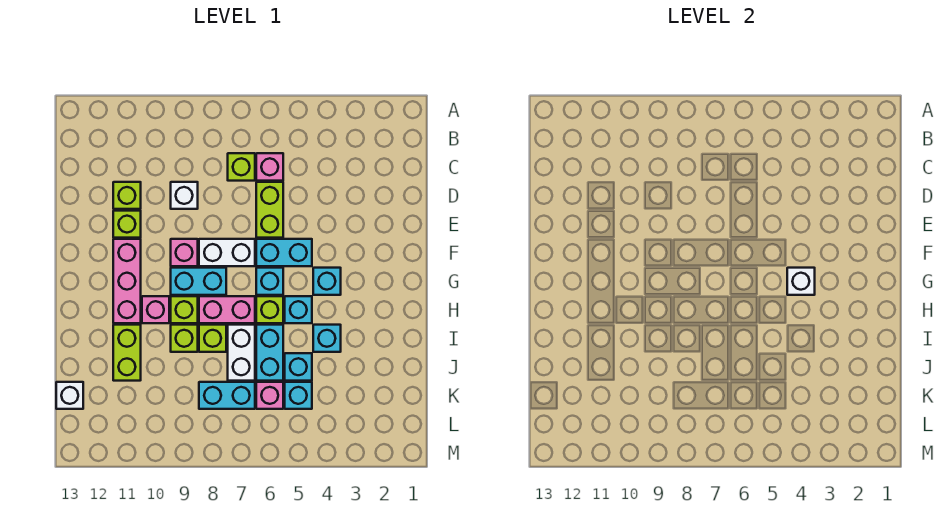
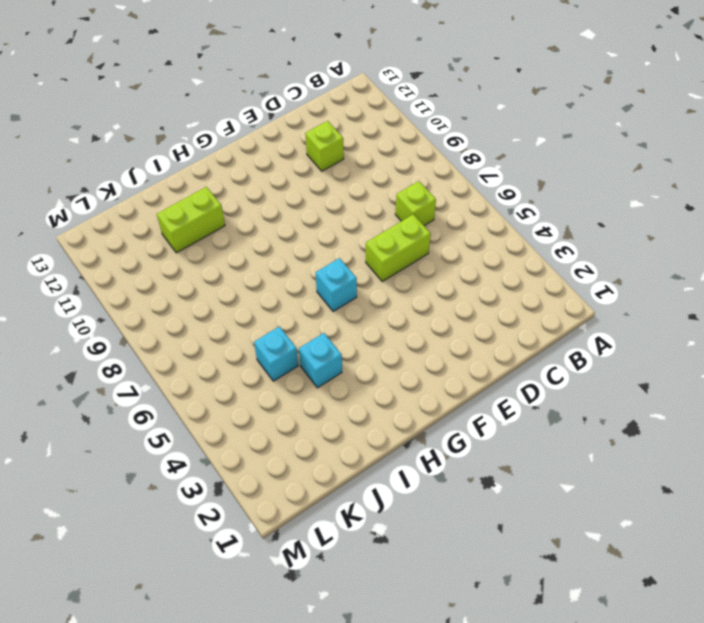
none -> pink brick C6 level 1
none -> white brick D9 level 1
none -> lime brick E11 level 1
none -> cyan brick F5:F6 level 1

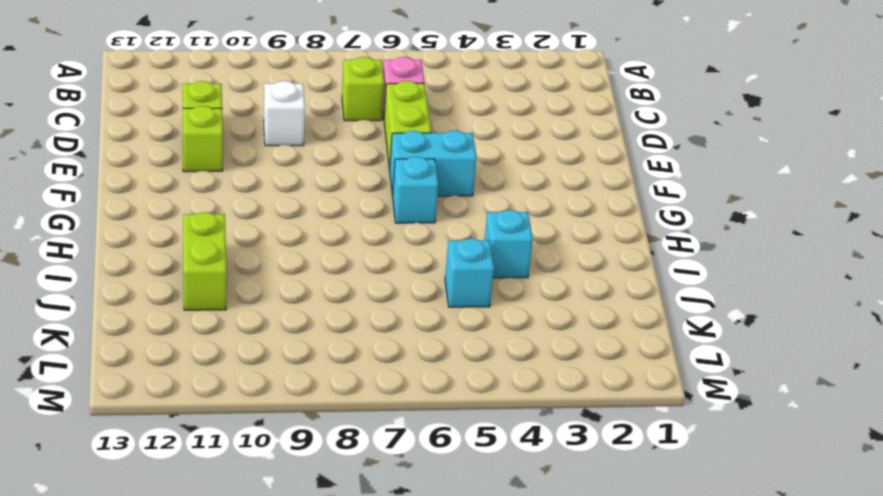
none -> white brick F7:F8 level 1
none -> pink brick F9 level 1
none -> pink brick F11:H11 level 1
none -> cyan brick G4 level 1

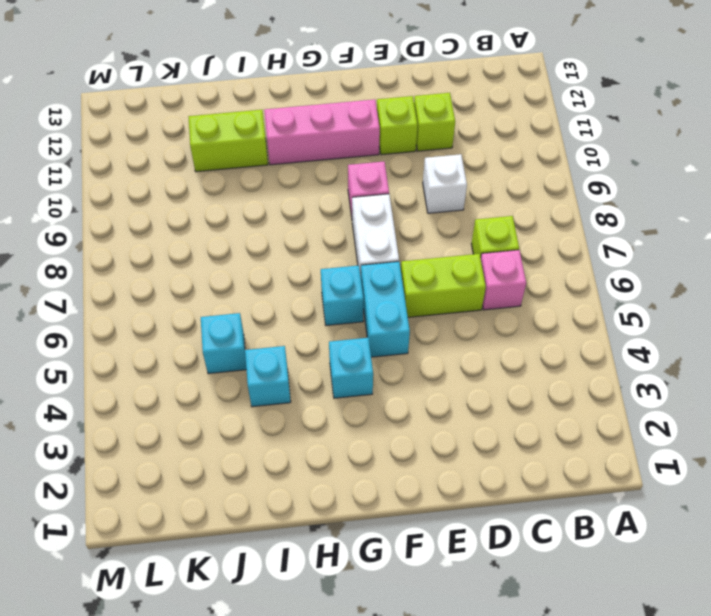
none -> cyan brick G8:G9 level 1
none -> cyan brick H5 level 1
none -> lime brick H6 level 1
none -> pink brick H7:H8 level 1

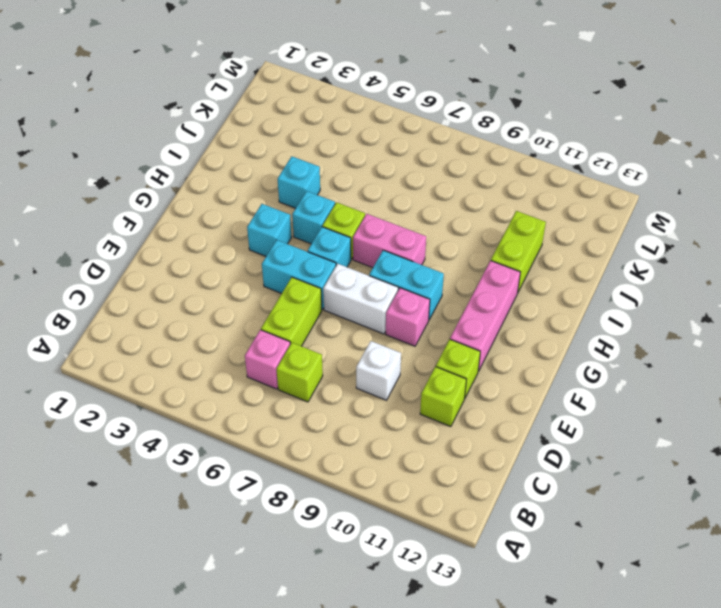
none -> lime brick H9 level 1
none -> pink brick H10 level 1
none -> cyan brick I6:J6 level 1
none -> white brick I7:J7 level 1

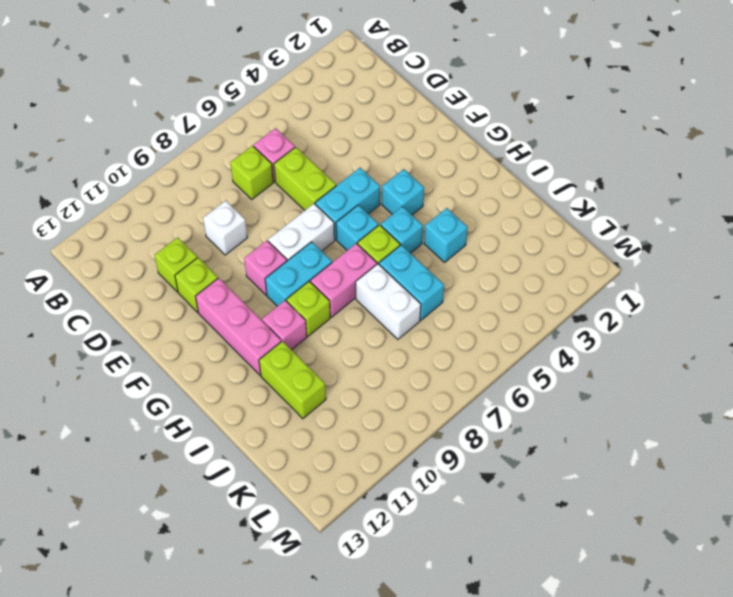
none -> lime brick I8 level 1
none -> lime brick I9 level 1
none -> cyan brick J5 level 1
none -> cyan brick K5 level 1

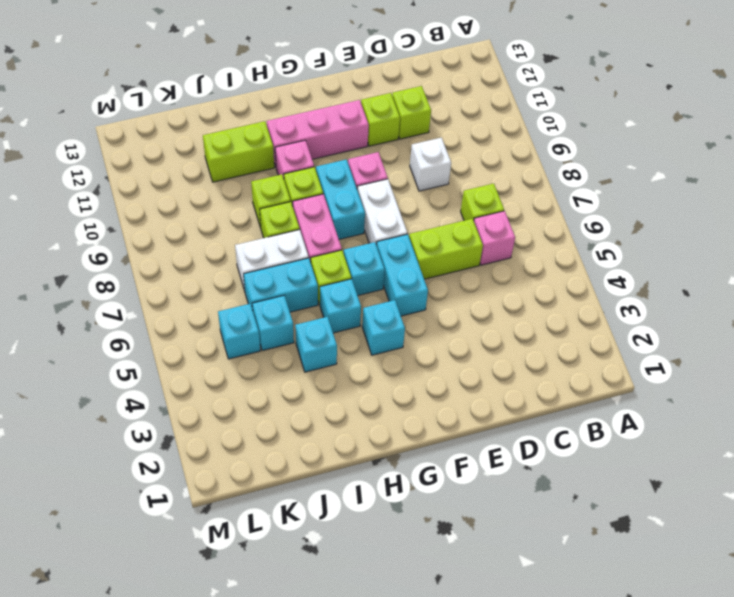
none -> pink brick K6 level 1
none -> cyan brick K7:K8 level 1
none -> white brick K13 level 1
none -> white brick G4 level 2

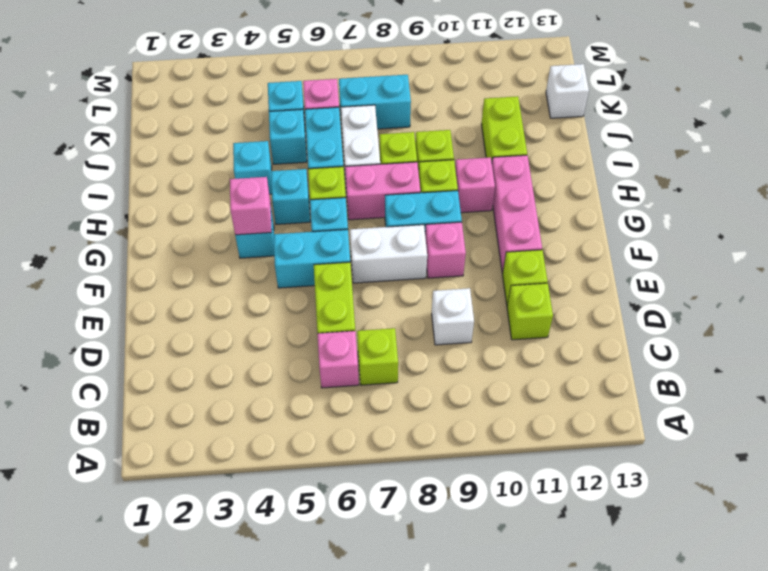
pink brick G4 level 2 -> white brick G4 level 2

